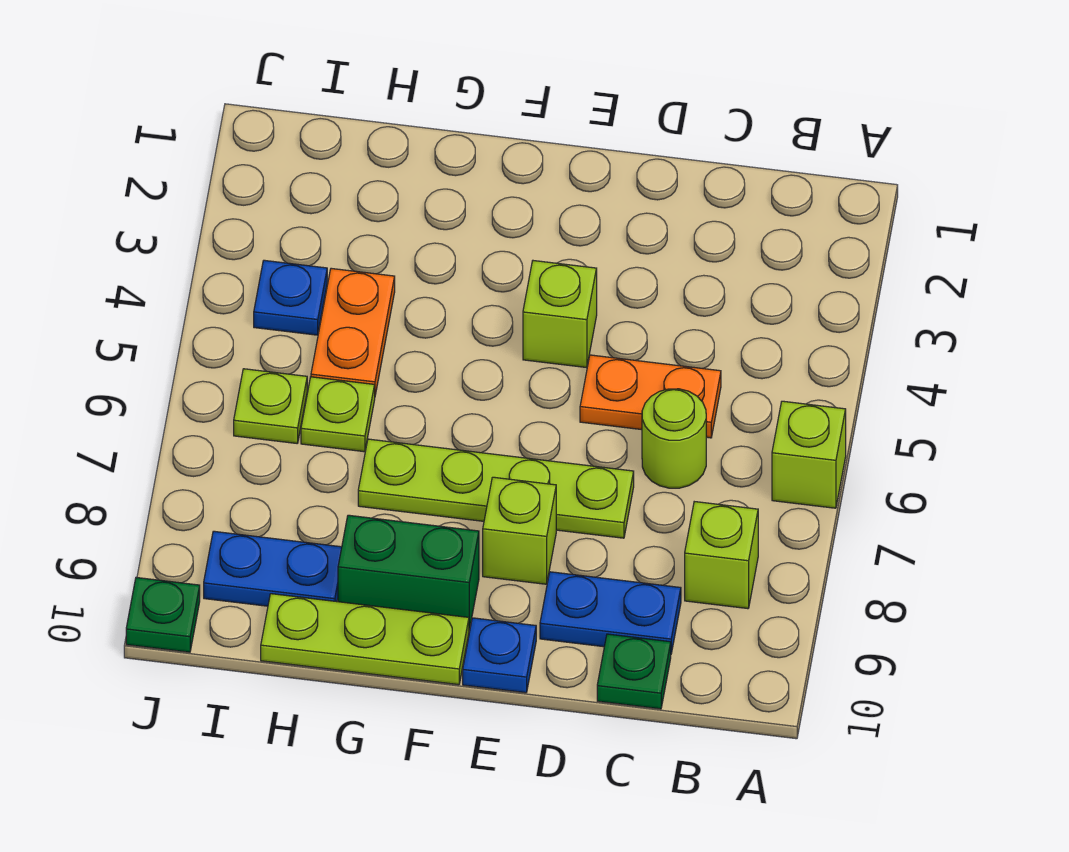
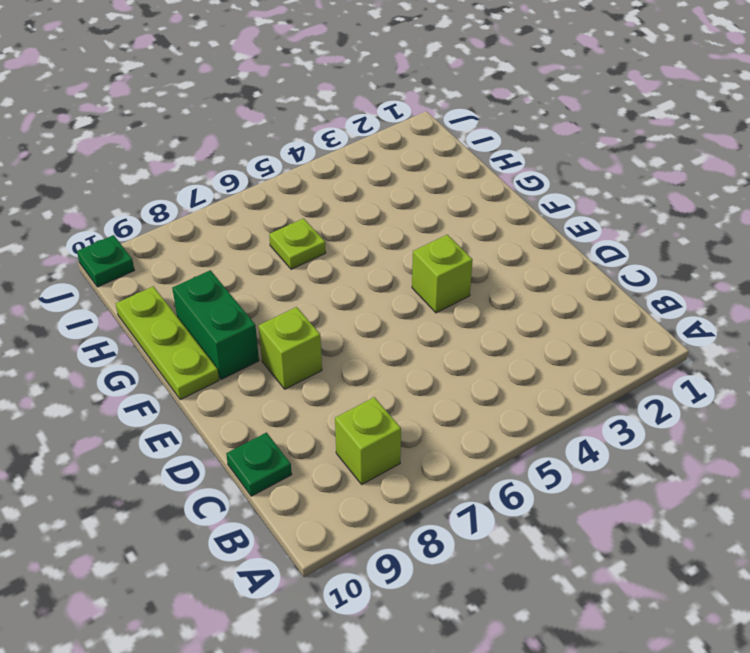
none -> lime brick A6 level 1
none -> orange plate C5:D5 level 1
none -> lime round brick C6 level 1

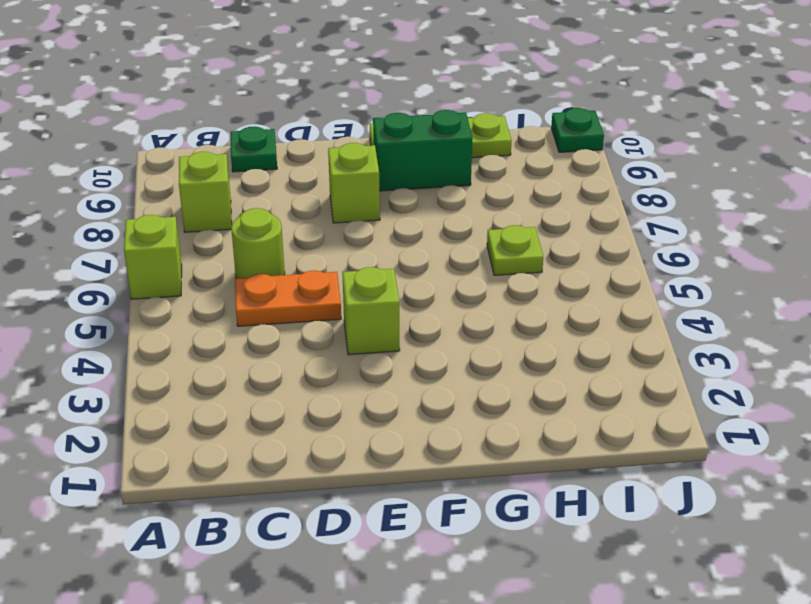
none -> blue plate C9:D9 level 1
none -> lime plate D7:G7 level 1
none -> blue plate E10 level 1

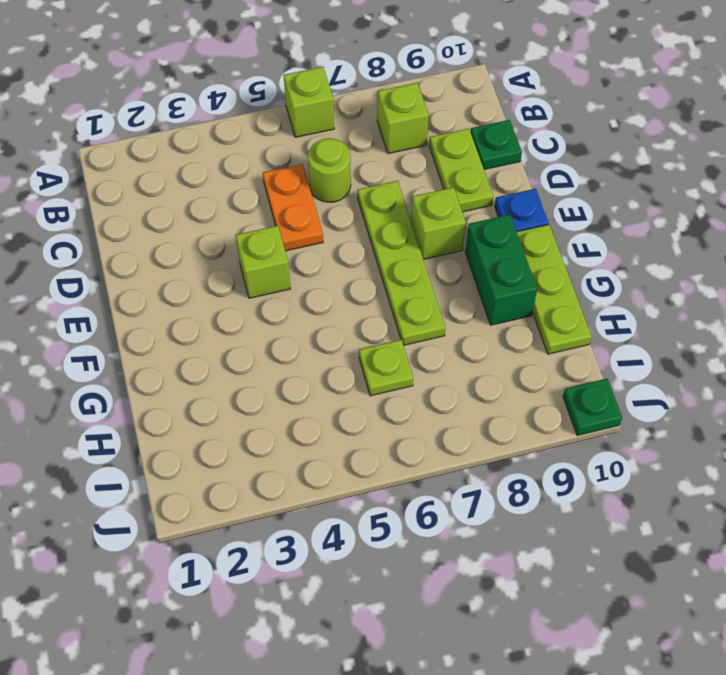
lime plate C9:D9 level 1 -> blue plate C9:D9 level 1
none -> orange plate H4:H5 level 1
none -> blue plate H9:I9 level 1
none -> blue plate I4 level 1

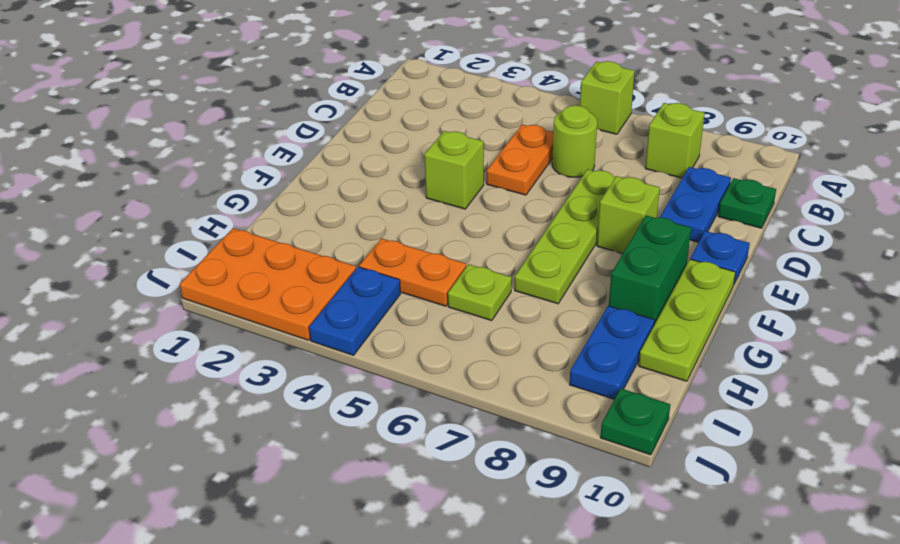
orange plate I1:J3 level 1 -> none
blue plate I4:J4 level 1 -> blue plate I4 level 1
none -> lime plate I6 level 1

